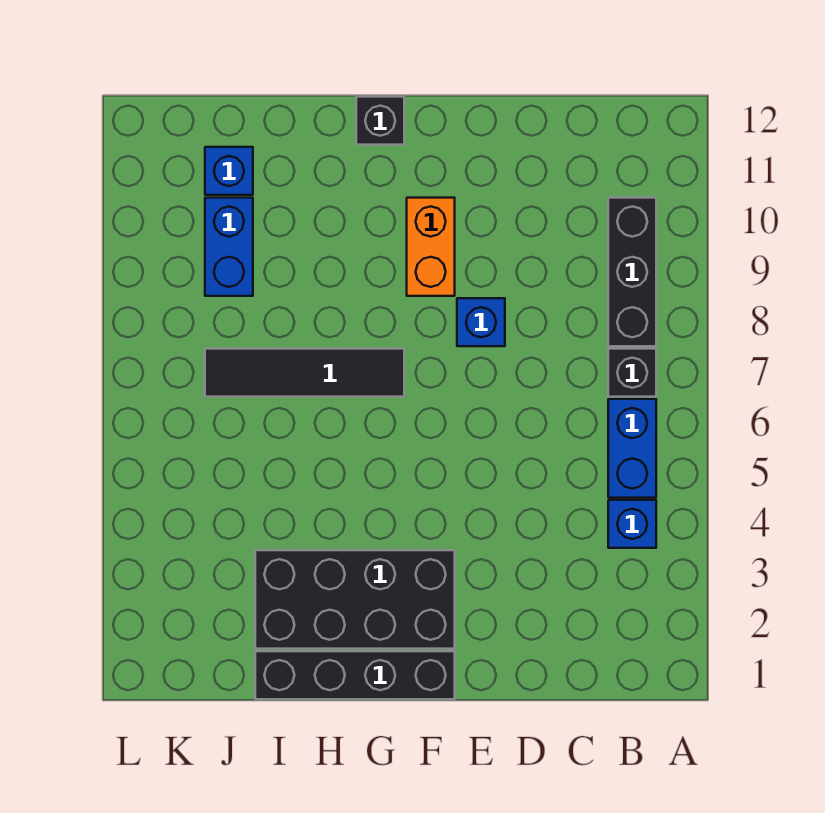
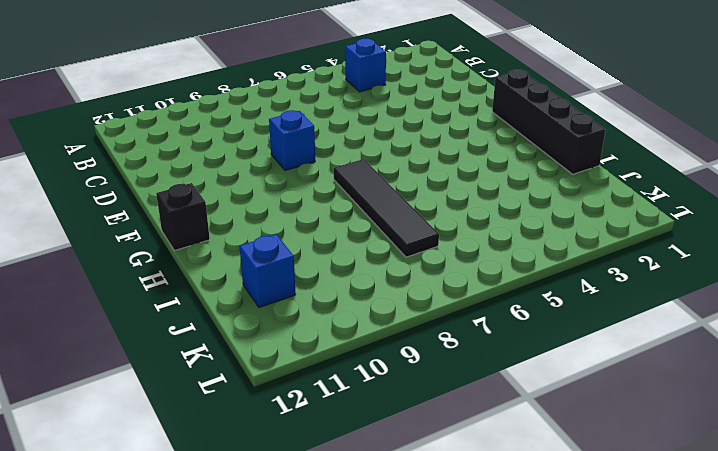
none -> blue brick B5:B6 level 1
none -> black brick B7 level 1
none -> black brick B8:B10 level 1

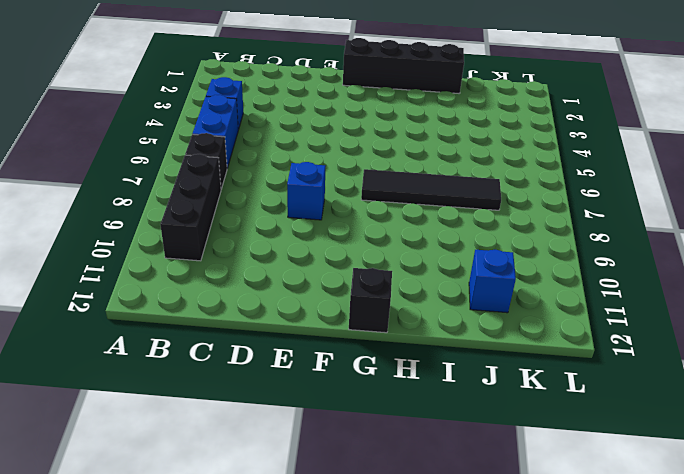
none -> black brick F2:I3 level 1
none -> orange brick F9:F10 level 1
none -> blue brick J9:J10 level 1

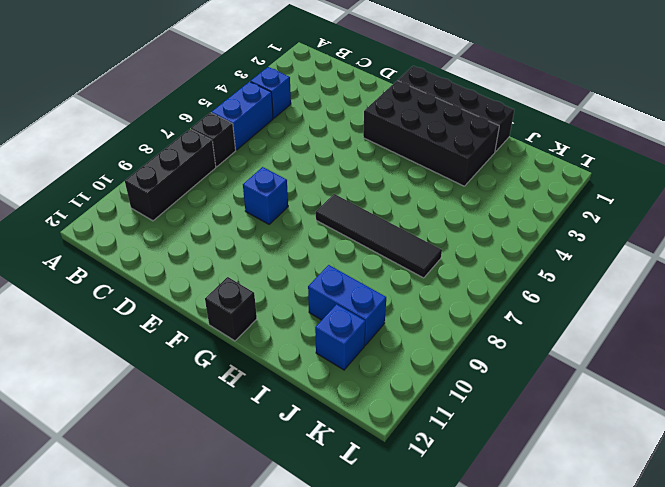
blue brick I10:J10 level 1 -> blue brick J9:J10 level 1
none -> orange brick F9:F10 level 1

